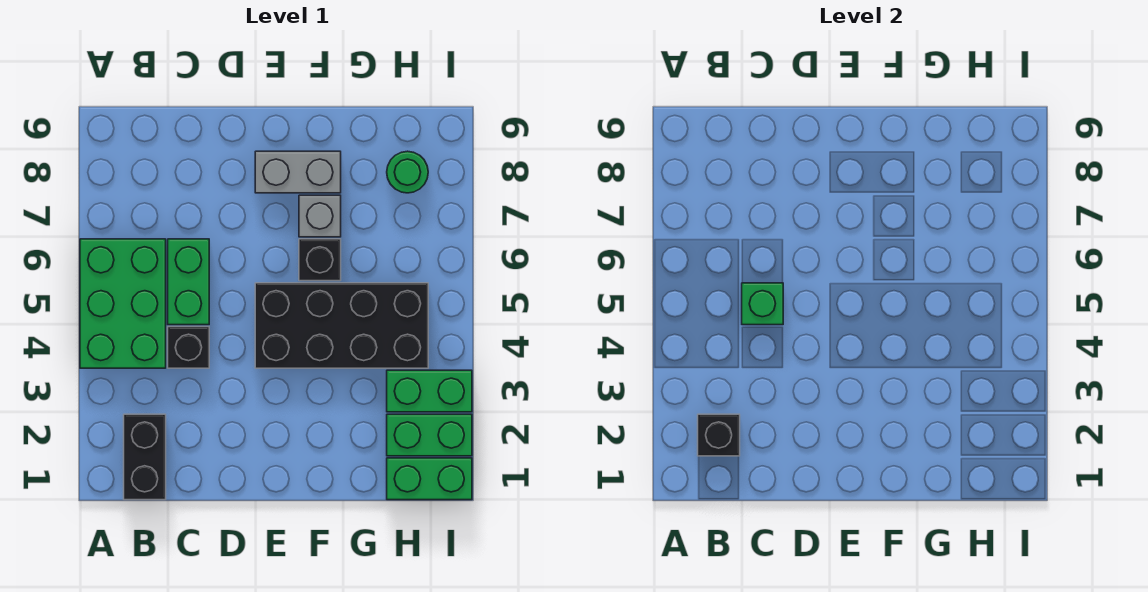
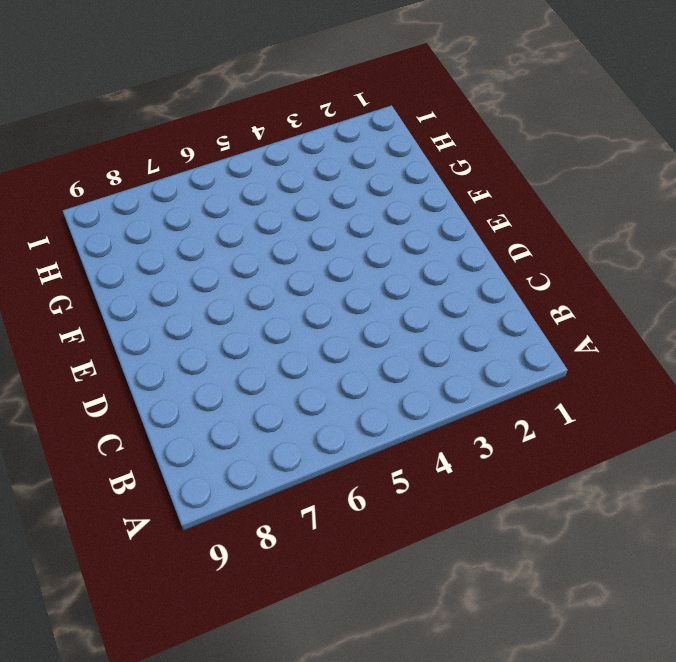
none -> green brick A4:B6 level 1
none -> black brick B1:B2 level 1
none -> black brick C4 level 1

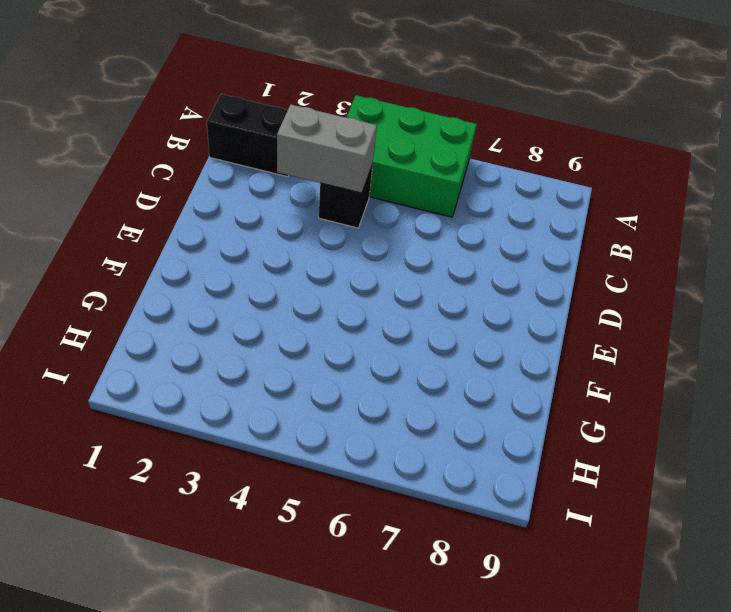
grey brick C3:C4 level 2 -> grey brick E8:F8 level 1
none -> green brick C5:C6 level 1
none -> black brick E4:H5 level 1
none -> black brick F6 level 1

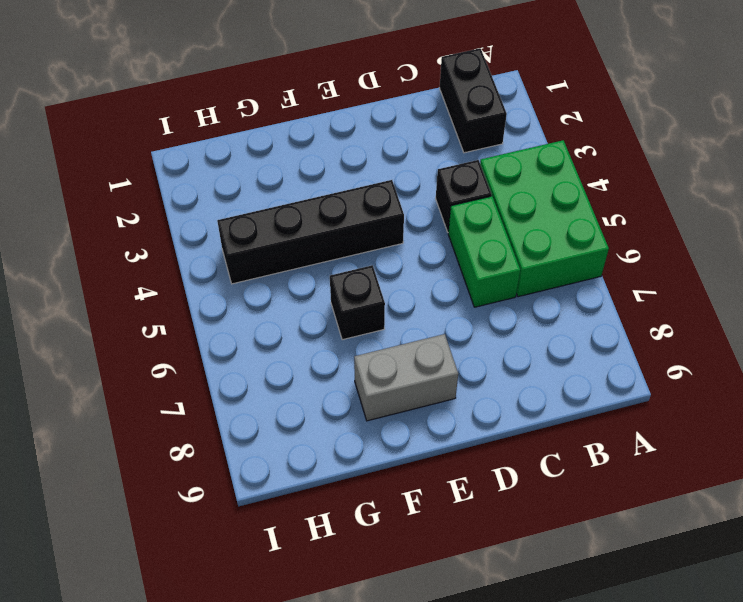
black brick E4:H4 level 1 -> black brick E4:H5 level 1
none -> grey brick F7 level 1
none -> green brick H1:I1 level 1
none -> green brick H2:I2 level 1

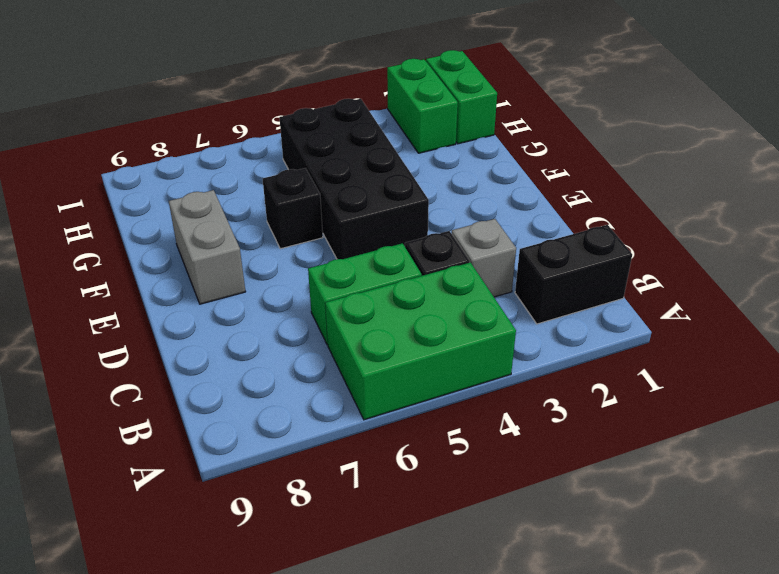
grey brick C3 level 1 -> grey brick F7 level 1
none -> green brick H3:I3 level 1
none -> green round brick H8 level 1
none -> black brick B2 level 2

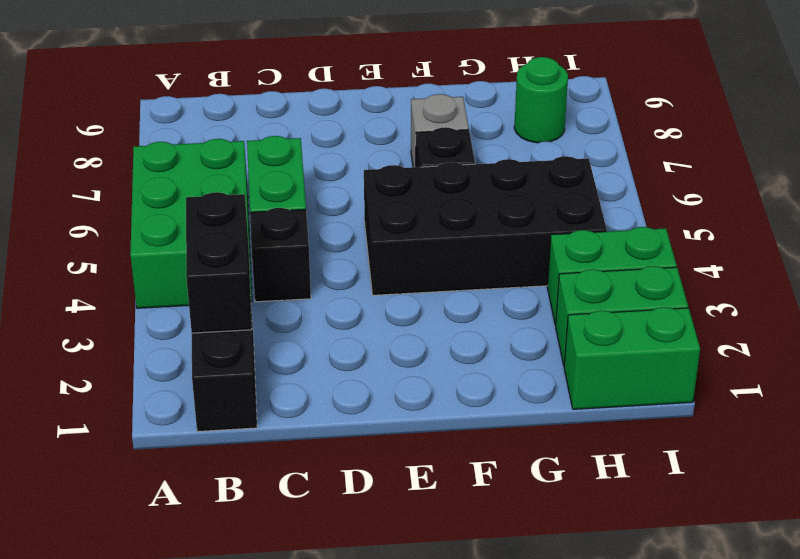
black brick B2:B3 level 2 -> black brick B2 level 2
none -> grey brick E8:F8 level 1
none -> green brick C5 level 2

